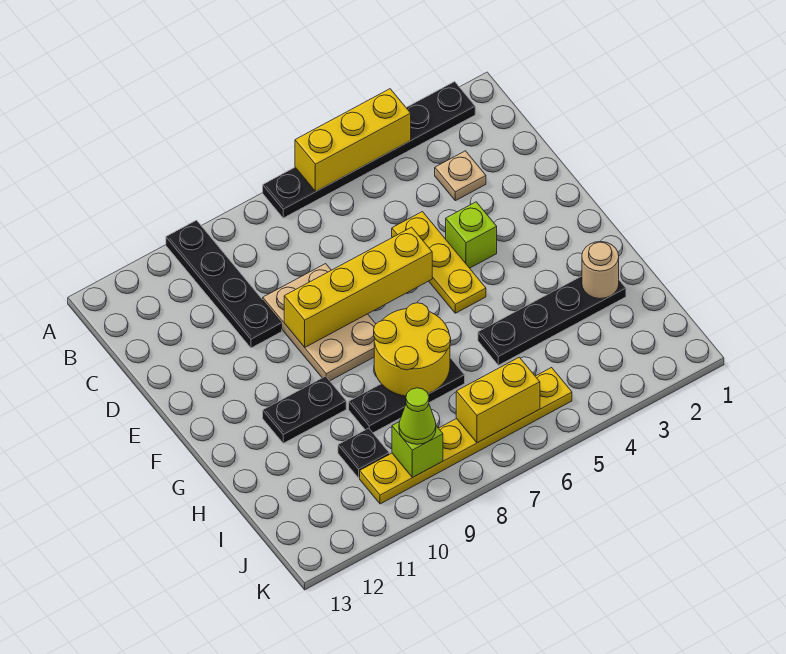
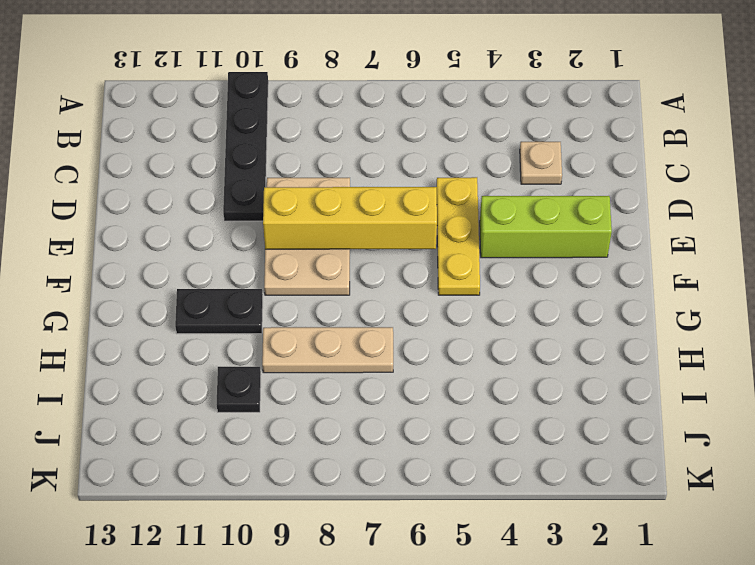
lime brick E2:E4 level 1 -> lime brick E4 level 1
tan plate H7:H9 level 1 -> black plate H7:H9 level 1
none -> black plate A2:A7 level 1
none -> black plate H2:H5 level 1
none -> yellow plate J5:J10 level 1

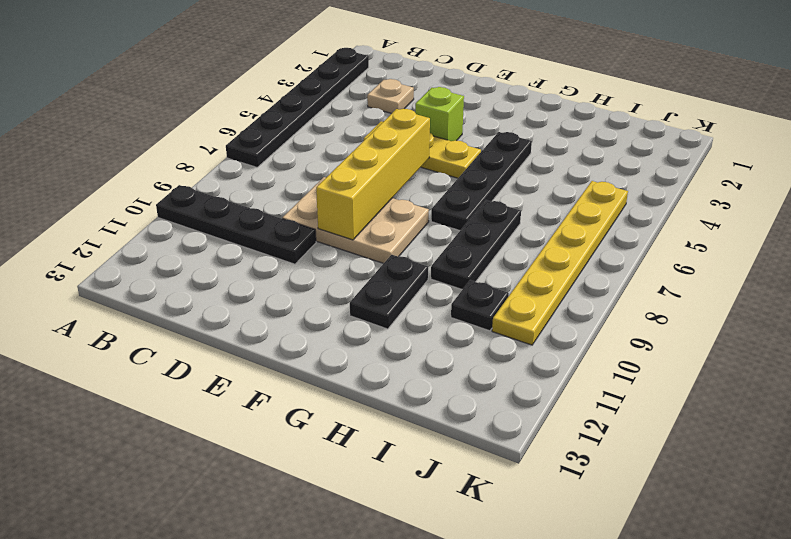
black plate G4:G7 level 1 -> black plate H2:H5 level 1
none -> yellow brick A4:A6 level 2
none -> yellow round brick G7:H8 level 2
none -> tan round brick H2 level 2

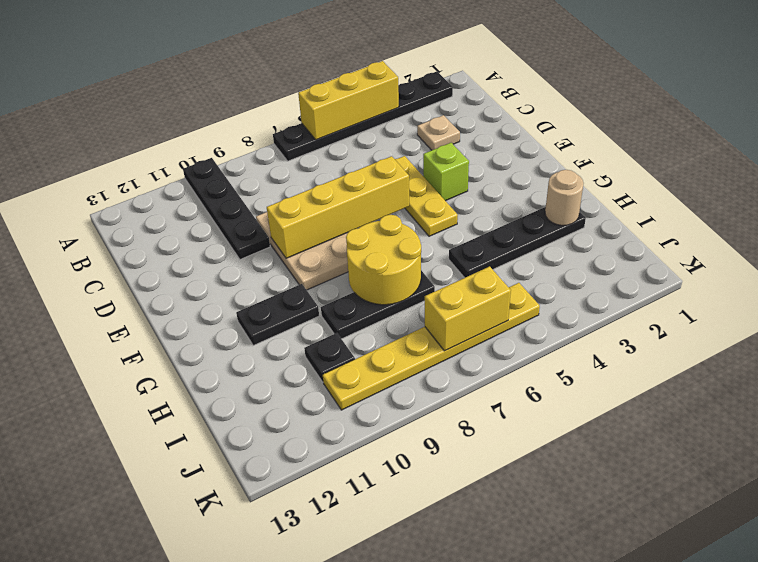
none -> lime brick J9 level 2
none -> lime cone J9 level 3

